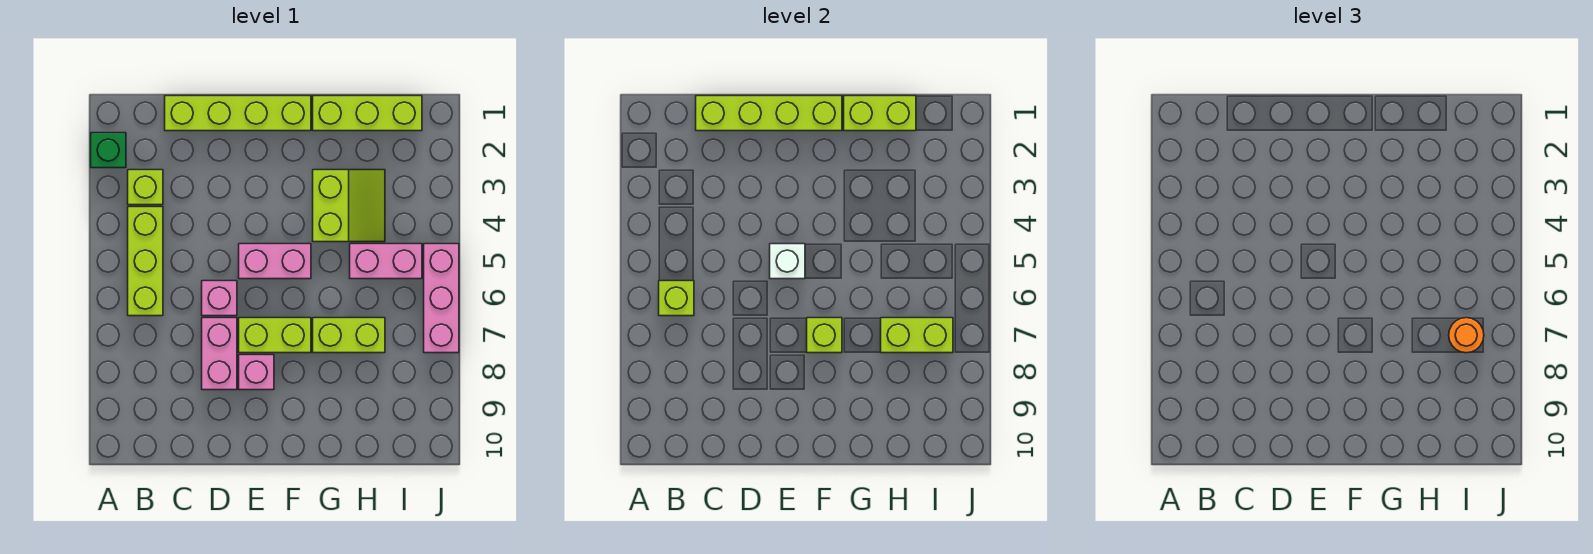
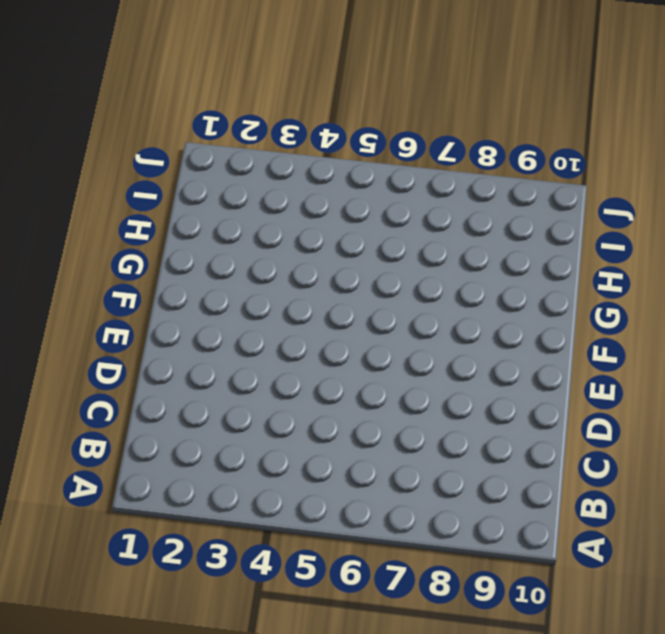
none -> green brick A2 level 1
none -> lime brick B3 level 1
none -> lime brick B4:B6 level 1

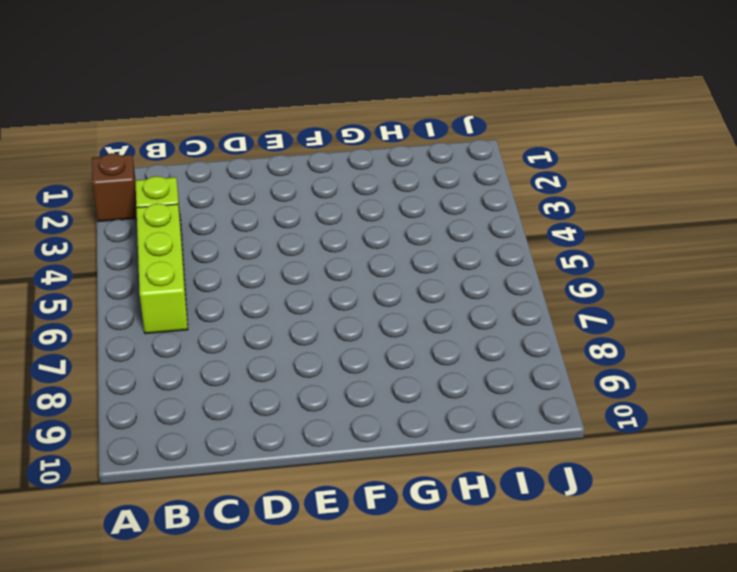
brown brick A2 level 1 -> green brick A2 level 1
none -> lime brick C1:F1 level 1
none -> pink brick D6 level 1
none -> pink brick D7:D8 level 1

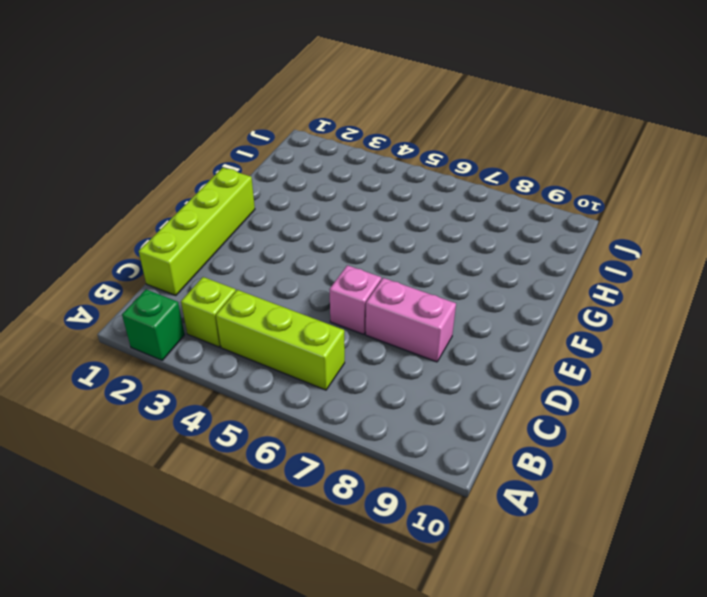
none -> pink brick E5:F5 level 1
none -> lime brick E7:F7 level 1
none -> pink brick E8 level 1

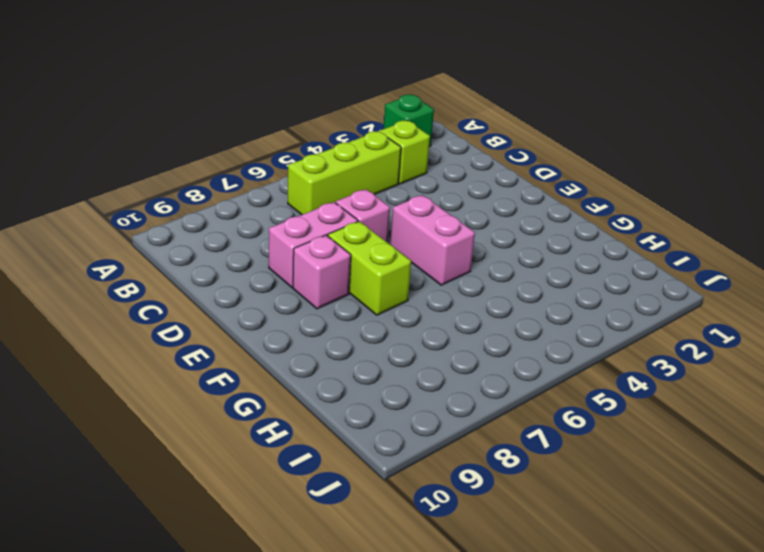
none -> lime brick C1:F1 level 1
none -> lime brick G1:I1 level 1
none -> lime slope G3:H4 level 1 top G

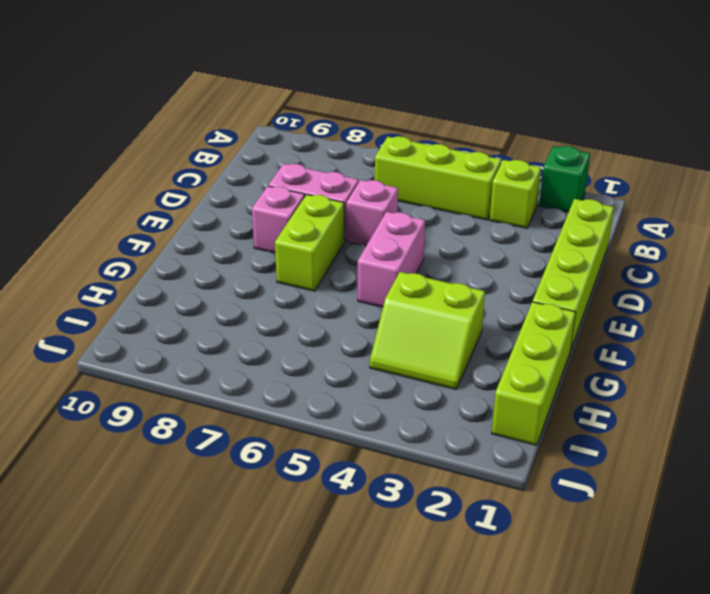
none -> lime brick G7:H7 level 1
none -> pink brick H5:I5 level 1
none -> pink brick J5:J7 level 1

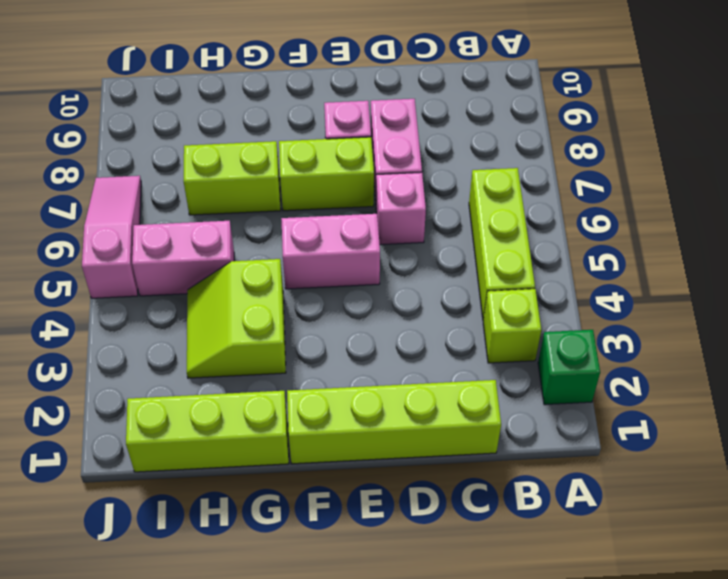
pink slope J5:J7 level 1 top 5 -> pink brick J5:J7 level 1
none -> lime brick B6 level 2
none -> lime brick C1:F1 level 2
none -> white brick E5 level 2

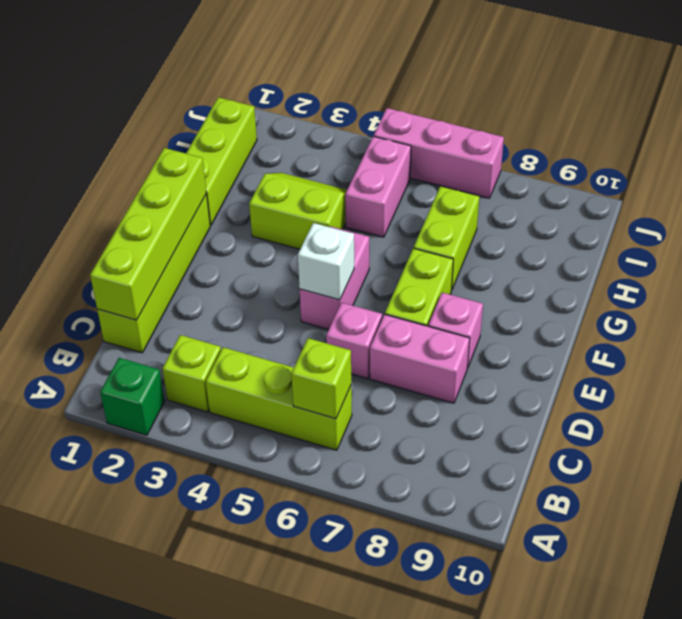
none -> lime brick F7 level 2
none -> lime brick G1:H1 level 2
none -> lime brick H7:I7 level 2

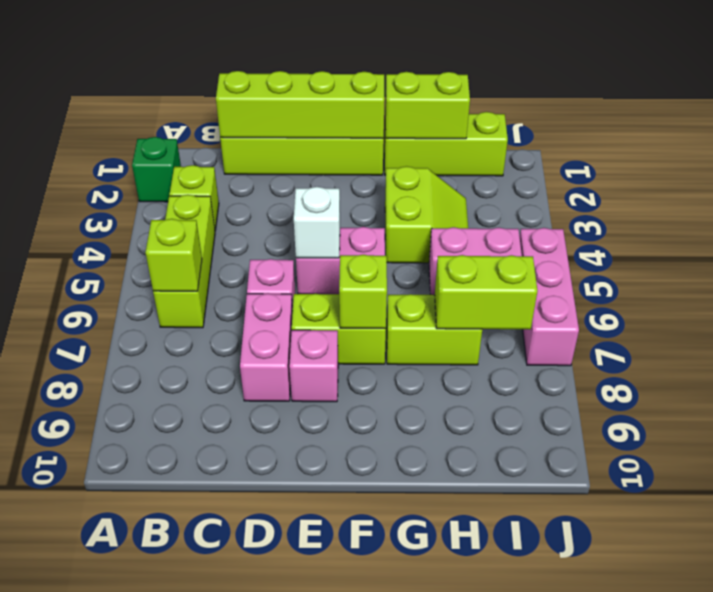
none -> orange round brick I7 level 3

